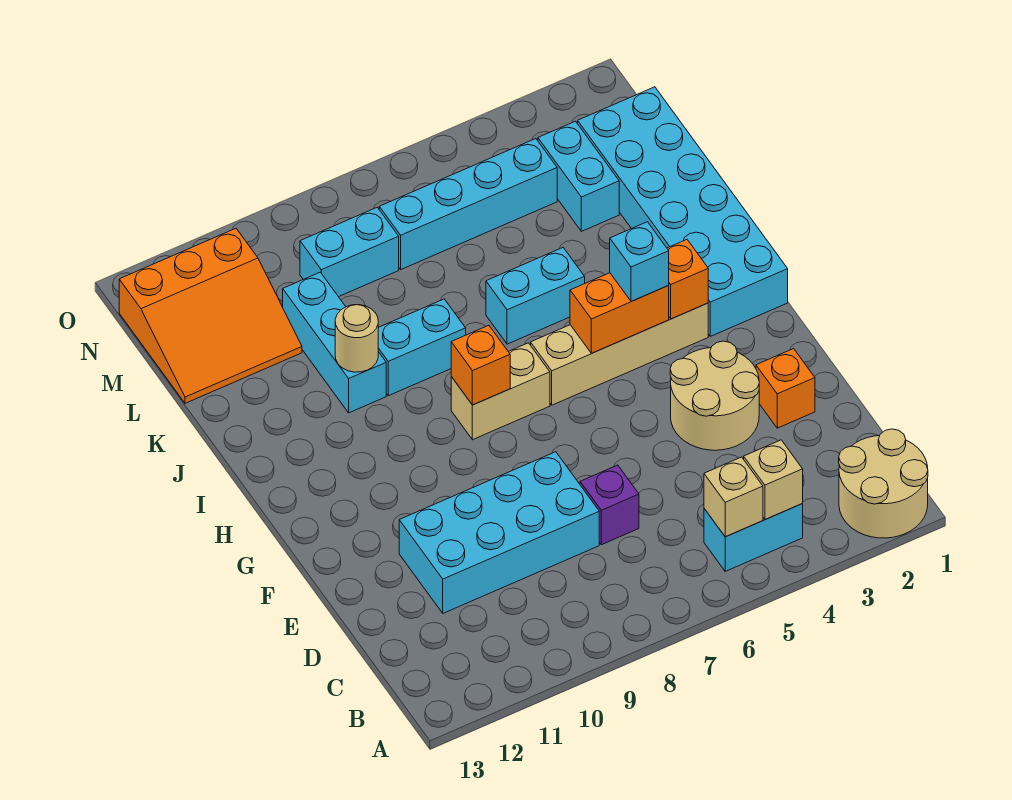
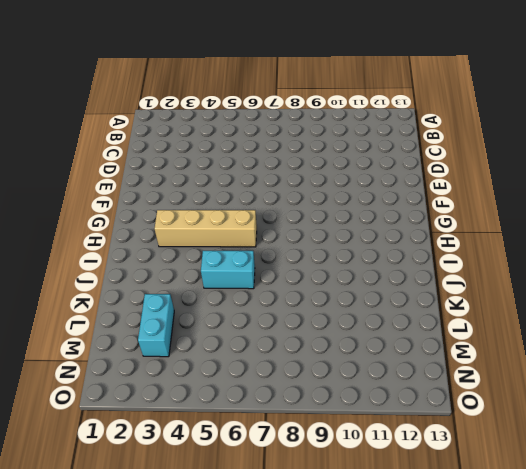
none -> tan round brick A1:B2 level 1
none -> cyan brick B4:B5 level 1
none -> purple brick D7 level 1

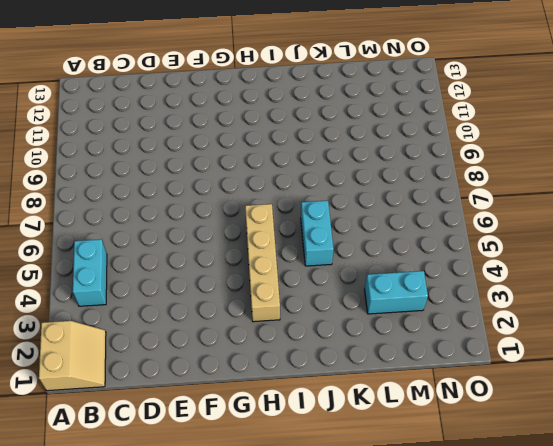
tan slope A1:B2 level 1 top A -> tan round brick A1:B2 level 1
none -> purple brick D7 level 1
none -> cyan brick D8:E11 level 1
none -> orange brick E2 level 1

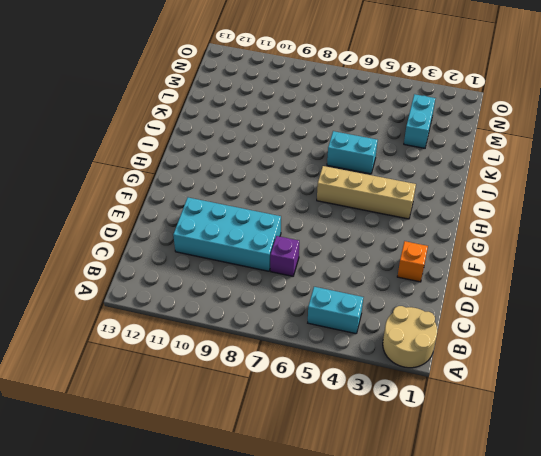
none -> tan round brick E3:F4 level 1
none -> cyan brick H1:M2 level 1
none -> tan brick H7:H8 level 1

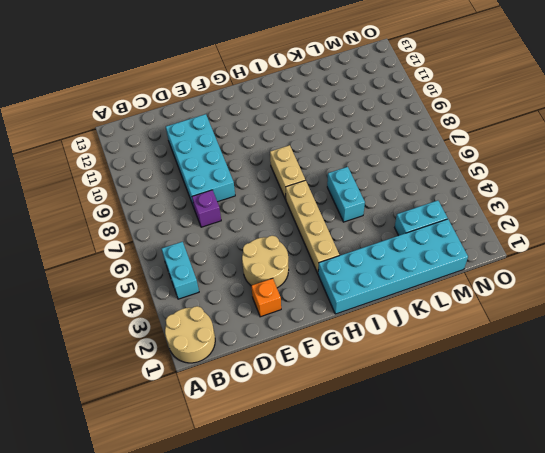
none -> cyan brick J8:J9 level 1
none -> cyan brick J10:L10 level 1
none -> orange slope L11:N13 level 1 top N

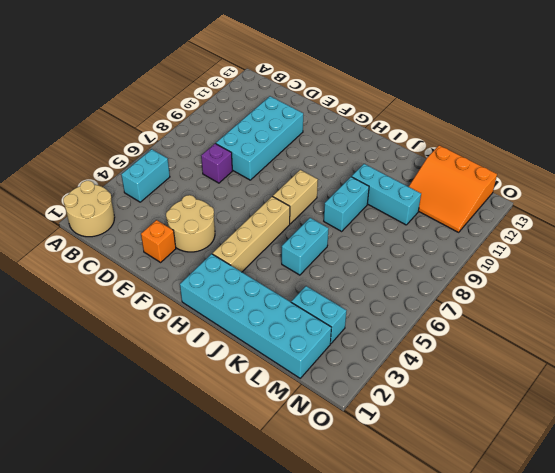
orange slope L11:N13 level 1 top 13 -> orange slope L11:N13 level 1 top N
none -> cyan brick M4:M7 level 1
none -> cyan brick M8:M9 level 1
none -> tan brick B4 level 2

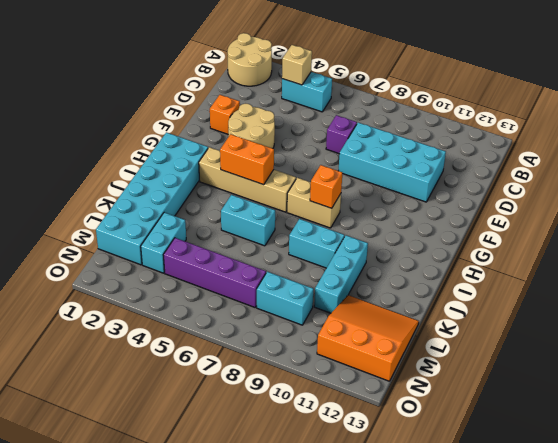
purple brick M4:M7 level 1 -> cyan brick M4:M7 level 1
none -> tan brick B5 level 2
none -> orange brick H3 level 2
none -> tan round brick J10 level 2

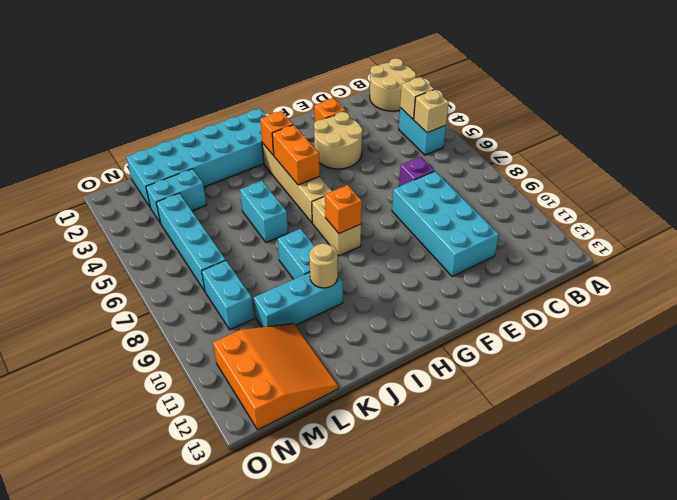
none -> cyan brick H4 level 3

